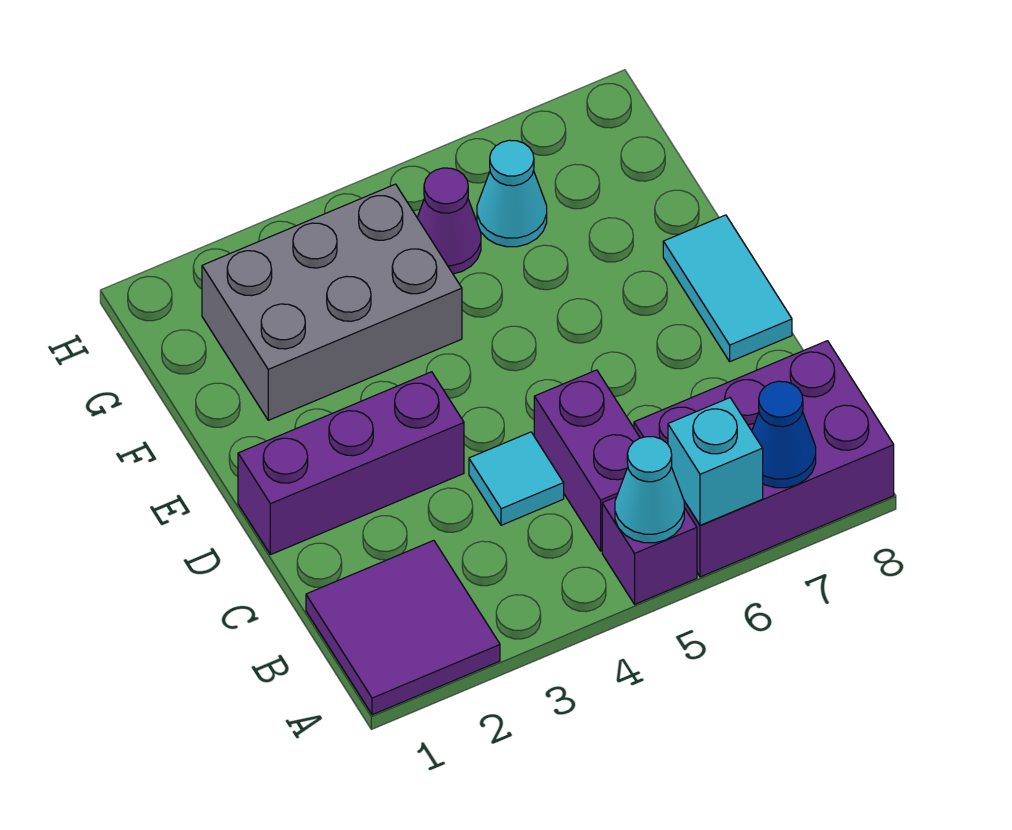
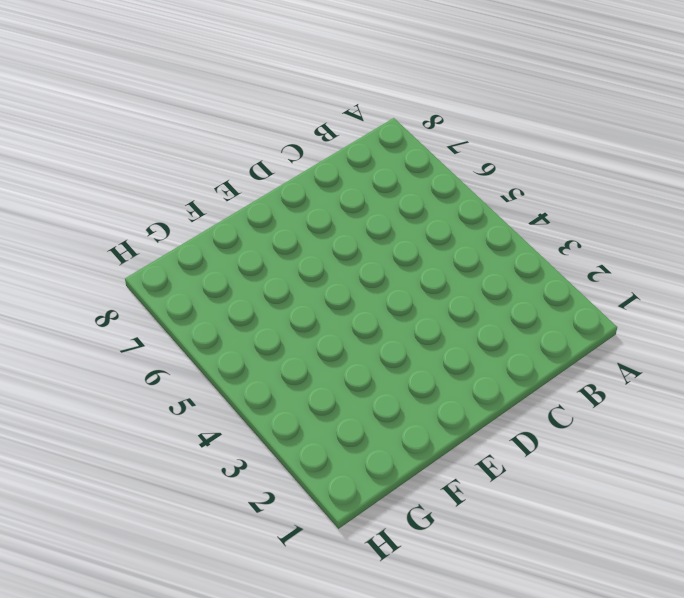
none -> purple tile A1:B2 level 1
none -> purple brick A5 level 1
none -> purple brick A6:B8 level 1

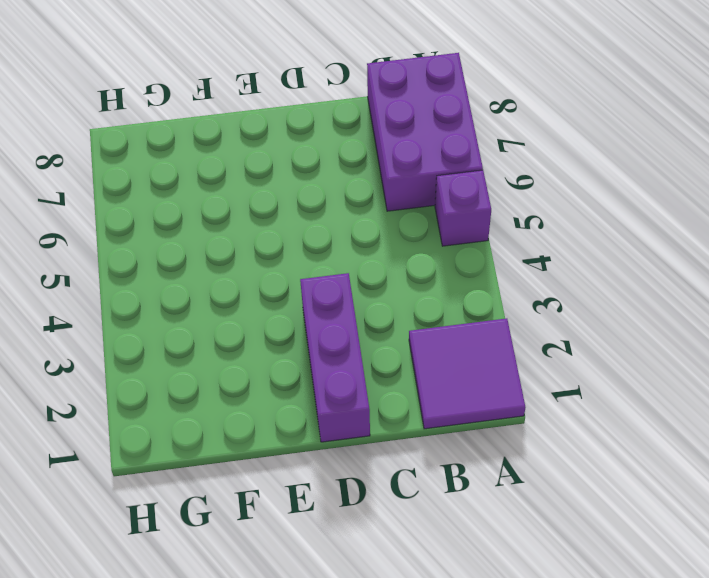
none -> purple brick B5:C5 level 1
none -> cyan tile C4 level 1
none -> cyan tile D8:E8 level 1

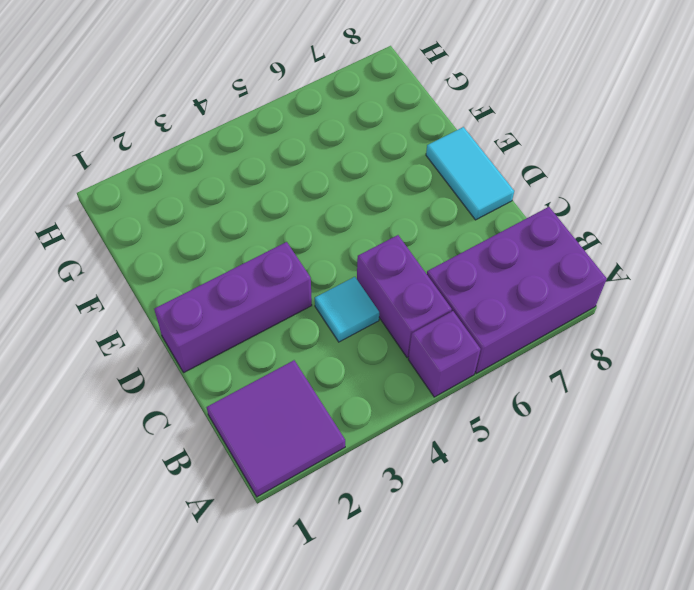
none -> grey brick F2:G4 level 1
none -> purple cone G5 level 1
none -> cyan cone G6 level 1

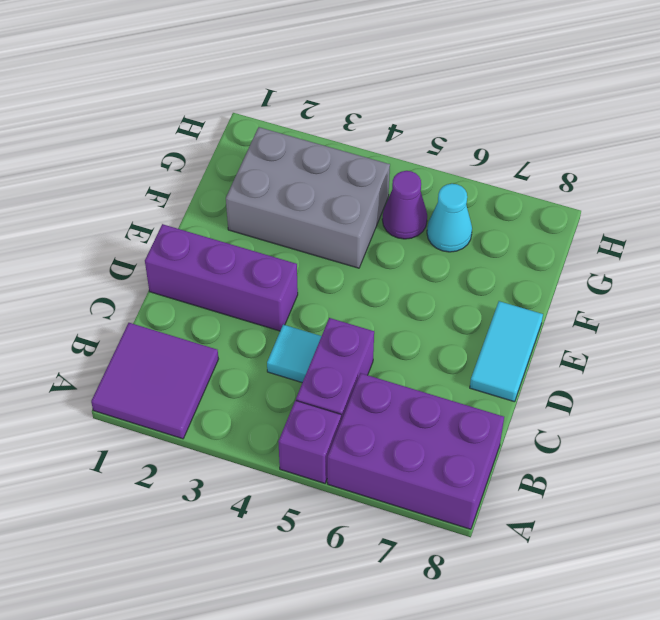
none -> cyan cone A5 level 2
none -> cyan brick A6 level 2
none -> blue cone A7 level 2

